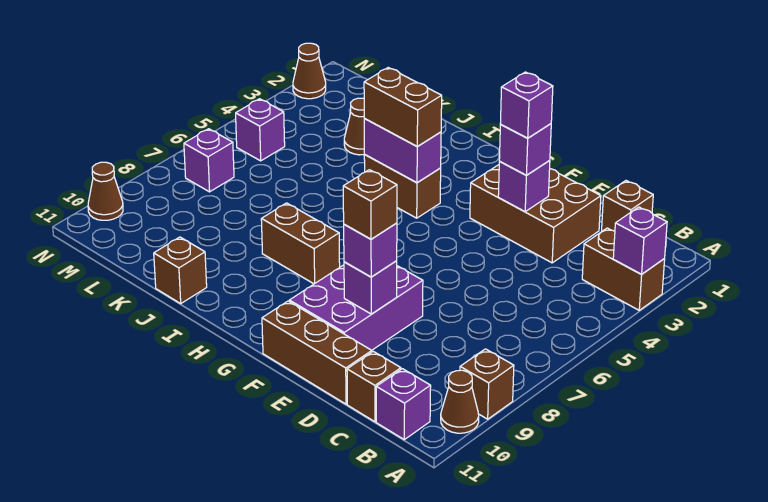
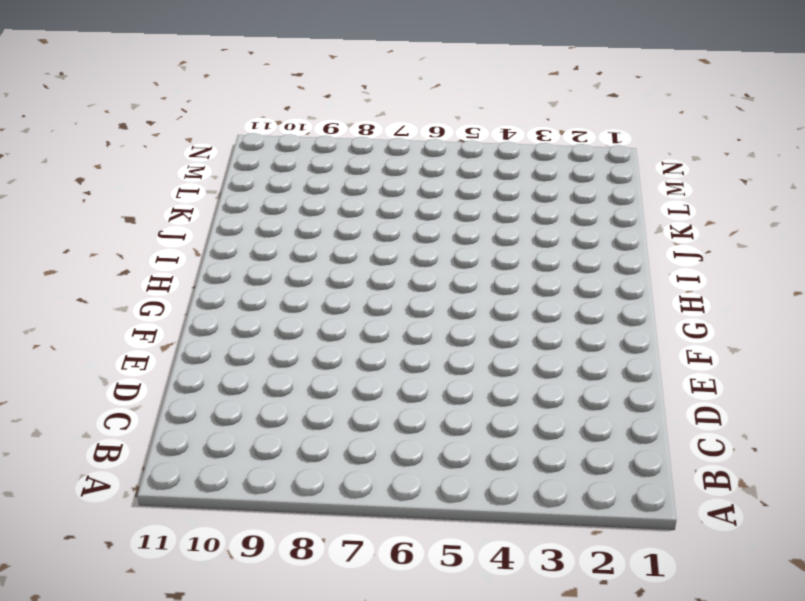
none -> brown brick A3:B3 level 1
none -> brown brick A9 level 1
none -> brown cone A10 level 1

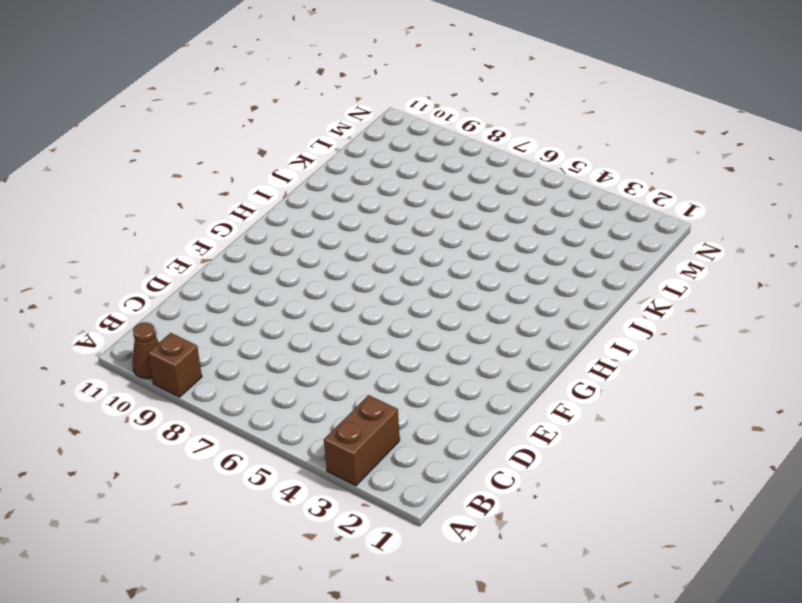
none -> purple brick B11 level 1
none -> brown brick C1 level 1
none -> brown brick C11 level 1

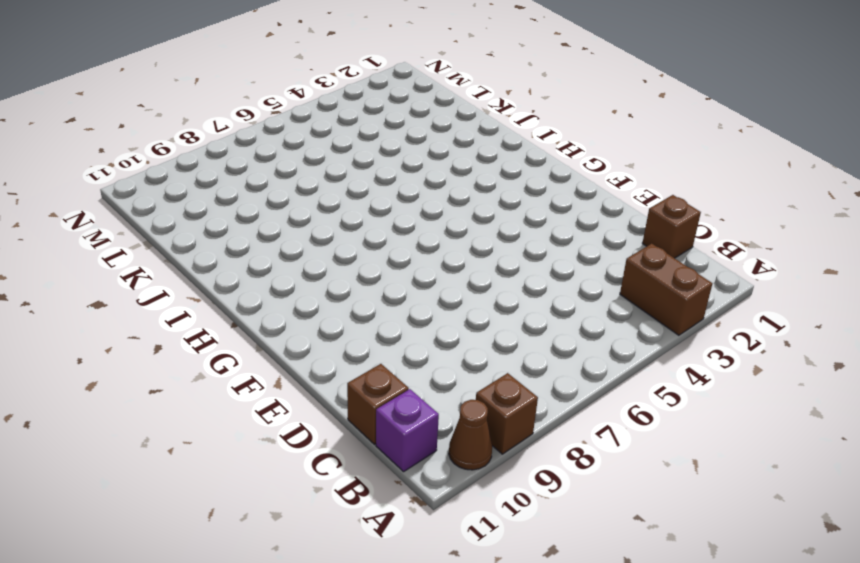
none -> brown brick D2:F3 level 1
none -> brown brick D11:F11 level 1
none -> purple brick E8:F10 level 1

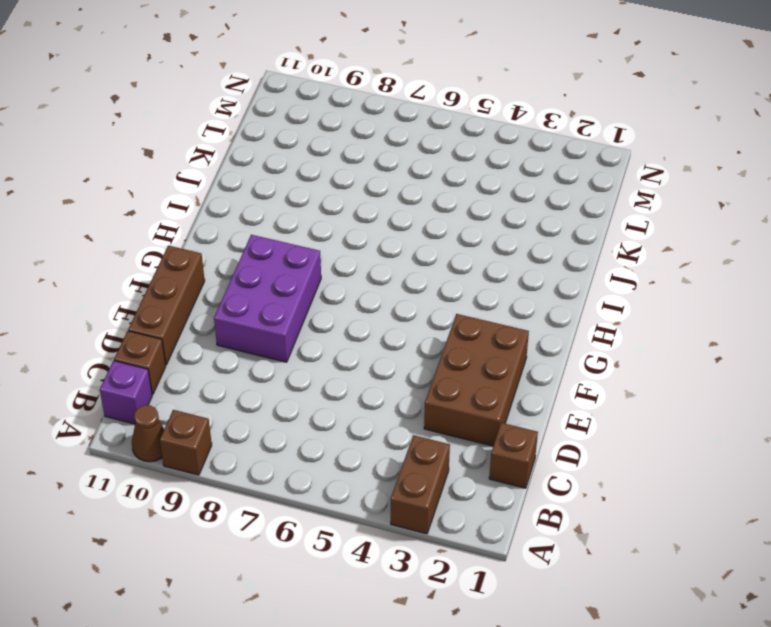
purple brick E8:G9 level 1 -> purple brick E8:F10 level 1
none -> brown brick H4:I4 level 1
none -> brown brick H8:I8 level 1
none -> brown brick J11 level 1

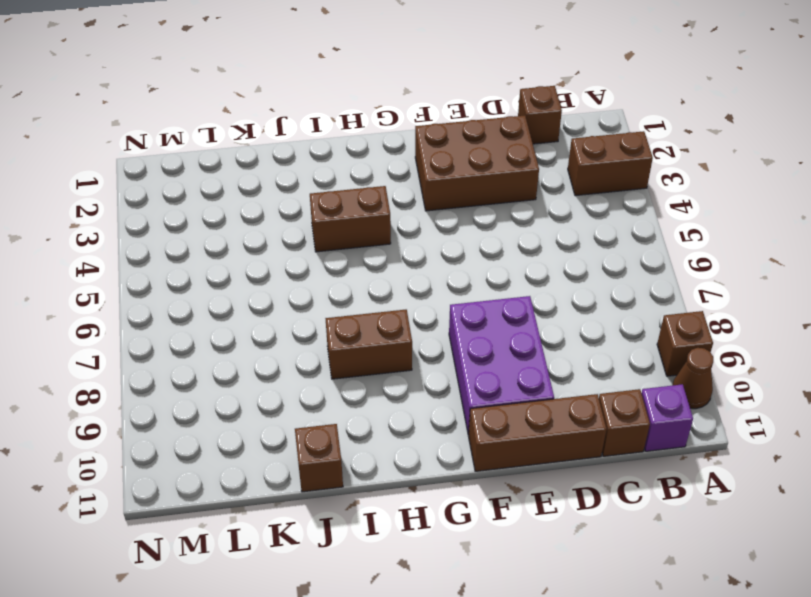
none -> brown cone K3 level 1
none -> purple brick M5 level 1
none -> purple brick M7 level 1

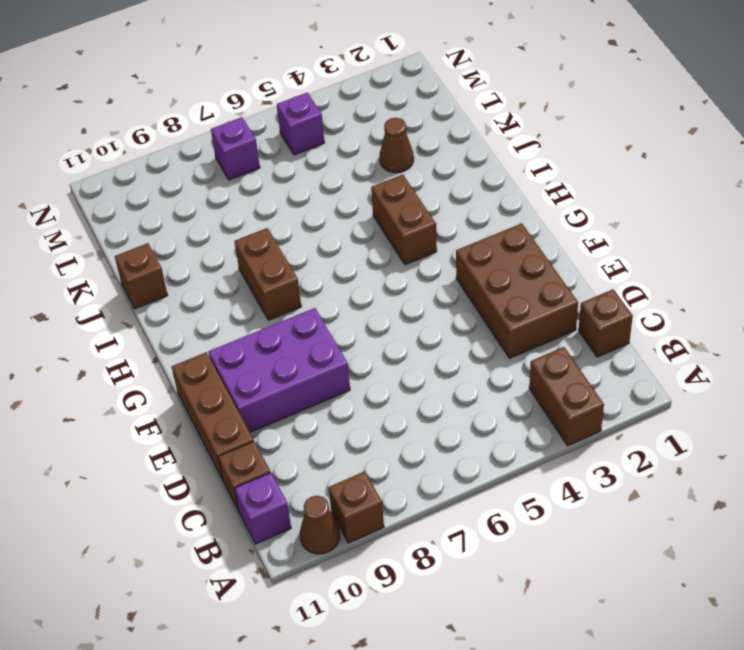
none -> brown cone N2 level 1
none -> brown cone N10 level 1
none -> purple brick A3 level 2

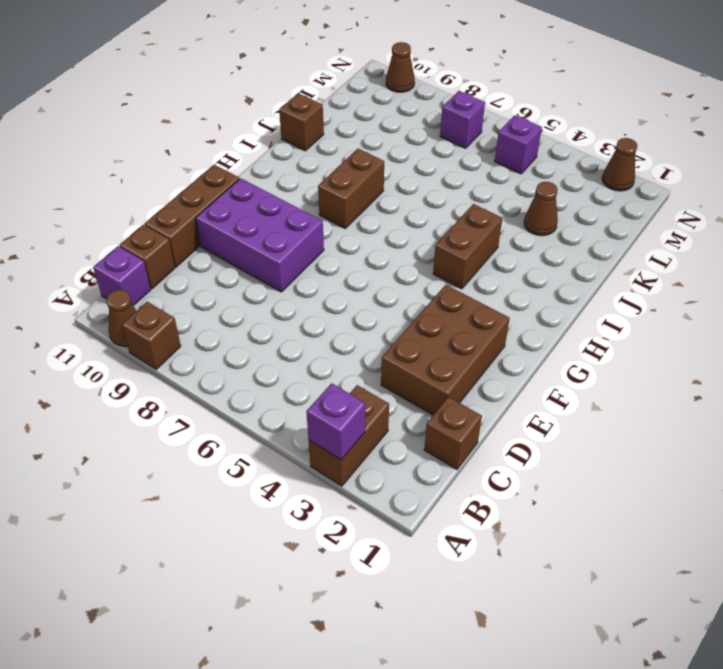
none -> purple brick E3 level 2
none -> purple brick E9 level 2
none -> purple brick H4:I4 level 2

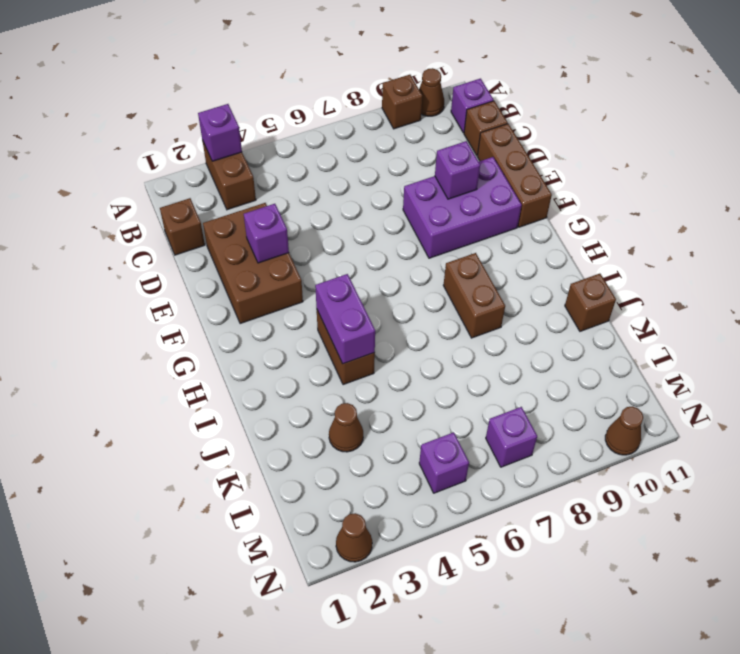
none -> purple brick E3 level 3
none -> purple brick E9 level 3
none -> brown brick H4:I4 level 3

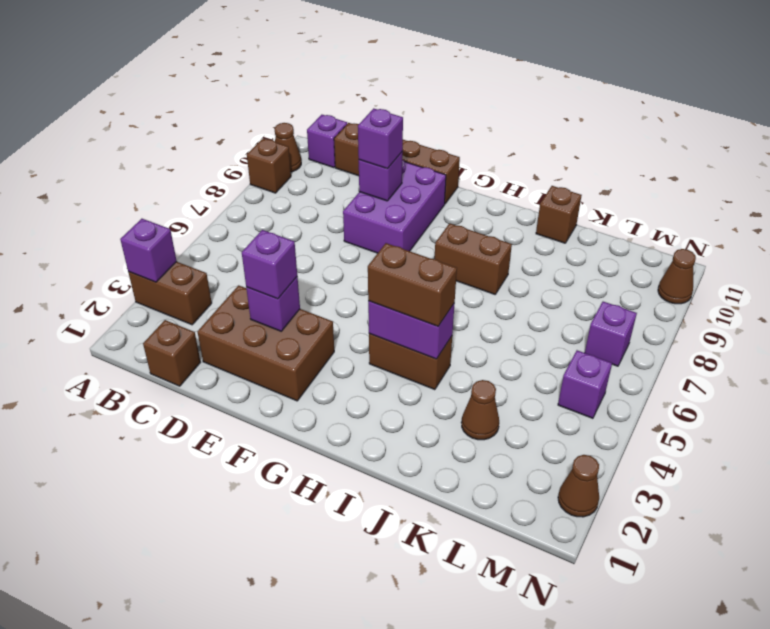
none -> purple brick E3 level 4
none -> brown brick E9 level 4

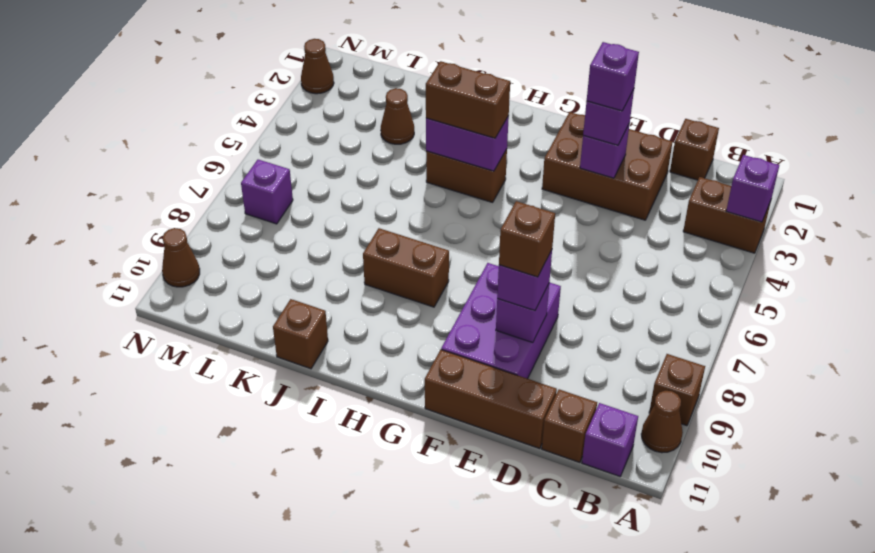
none -> purple brick M5 level 1

